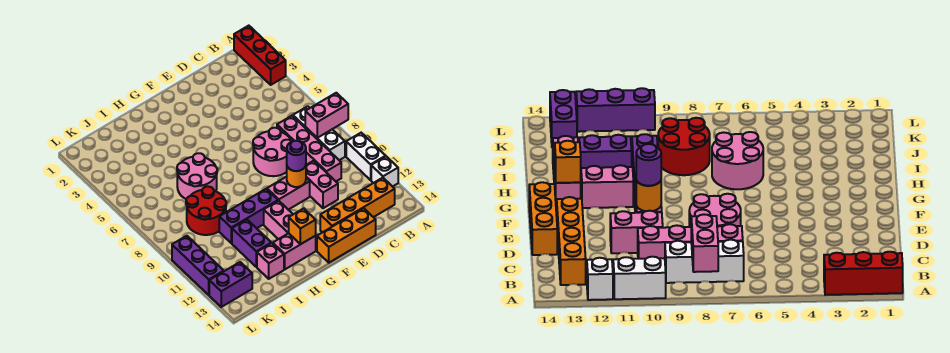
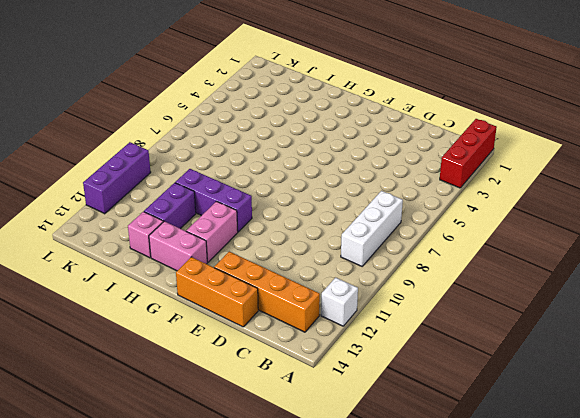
none -> white brick A10:A11 level 1
none -> pink brick C7:C10 level 1
none -> pink round brick D7:E8 level 1

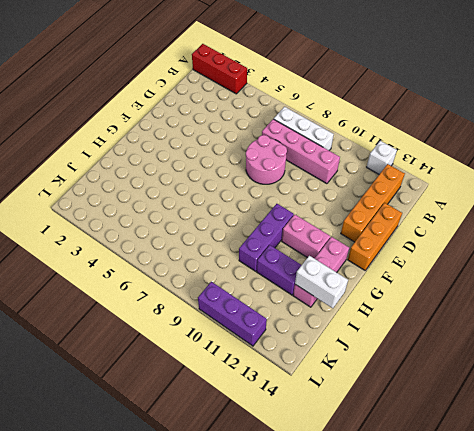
white brick I13:I14 level 2 -> white brick A10:A11 level 1
none -> pink brick D10:D11 level 1
none -> pink brick E10:F10 level 1
none -> pink round brick H6:I7 level 1

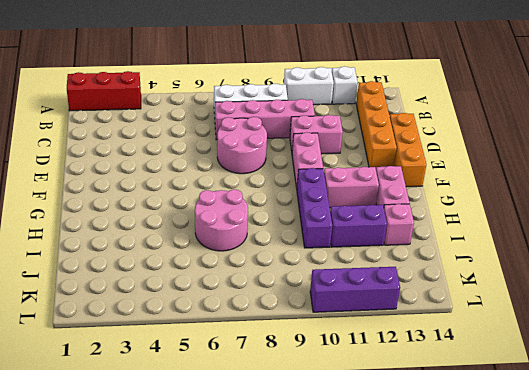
none -> red round brick I8:J9 level 1
none -> purple brick K13:L13 level 1
none -> pink brick A8:B8 level 2

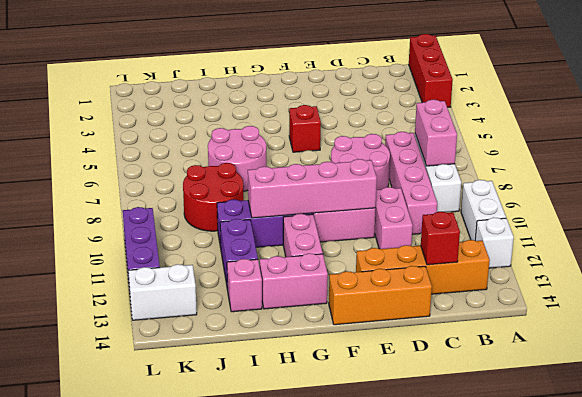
pink brick B7:B8 level 2 -> pink brick A8:B8 level 2
red brick C13 level 2 -> none
pink brick E10:H10 level 2 -> orange round brick E10 level 2
red brick F5 level 1 -> none
white brick K13:L13 level 1 -> purple brick K13:L13 level 1
none -> orange brick G13 level 2
none -> purple round brick E10 level 3

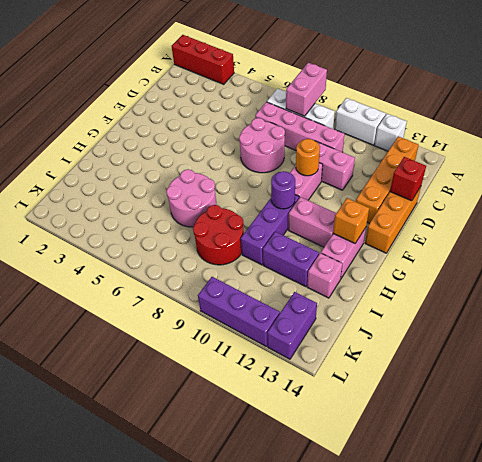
red brick D14 level 2 -> none
purple round brick G10 level 2 -> purple round brick E10 level 3

